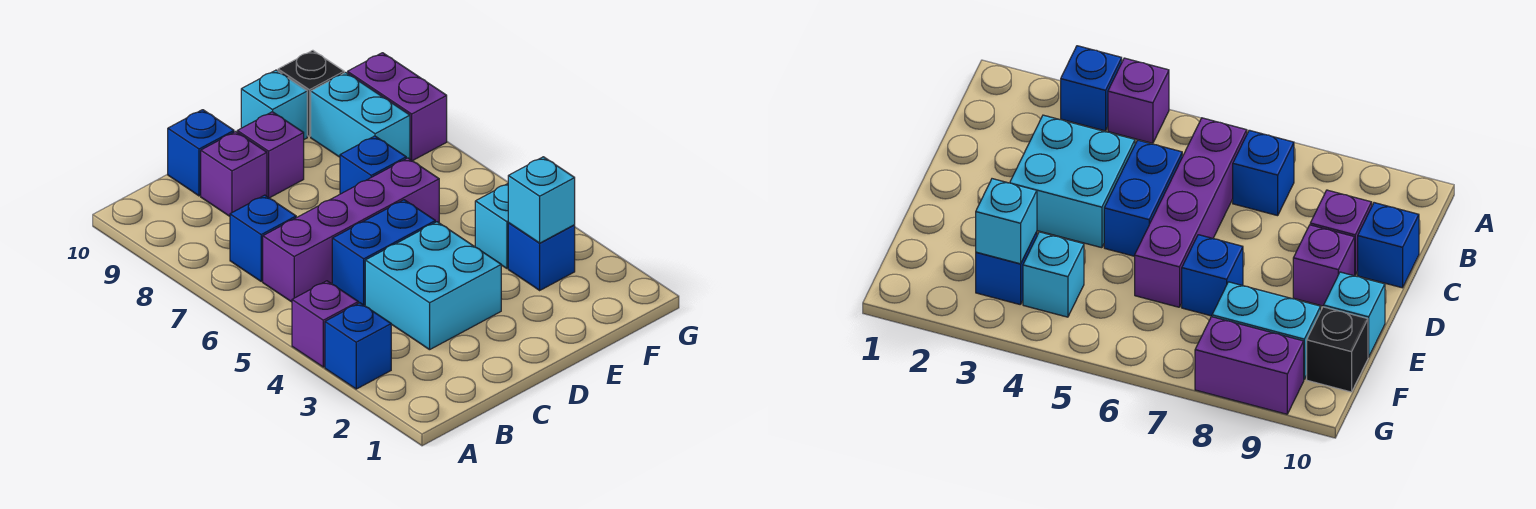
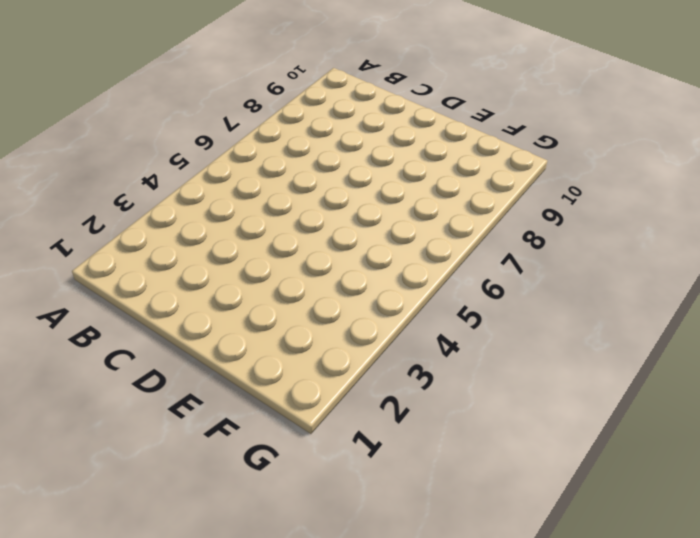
none -> blue brick A3 level 1
none -> purple brick A4 level 1
none -> purple brick B6:E6 level 1

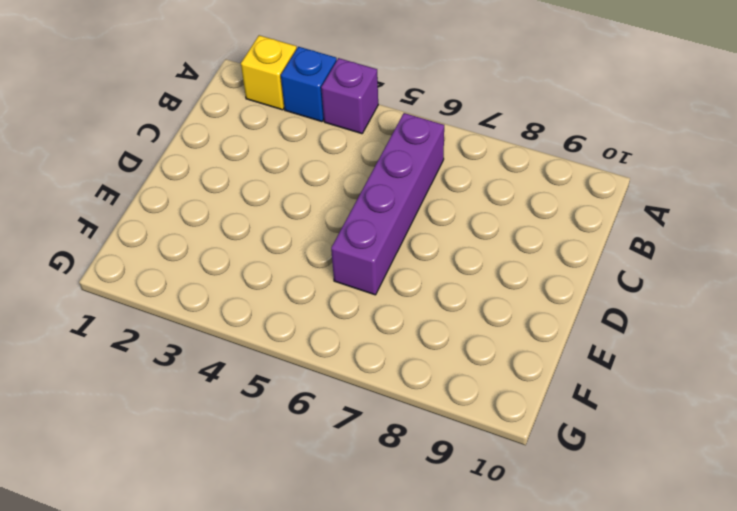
yellow brick A2 level 1 -> none
none -> blue brick B7 level 1
none -> cyan brick C3:D4 level 1
none -> blue brick C5:D5 level 1

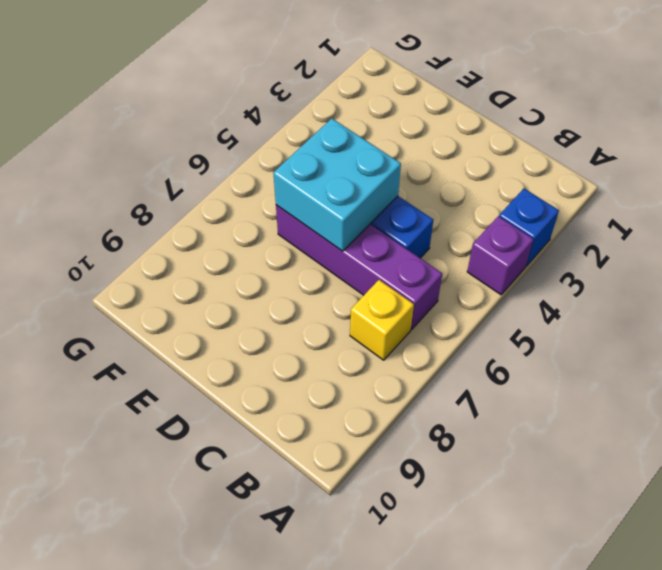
yellow brick B7 level 1 -> blue brick B7 level 1
cyan brick D5:E6 level 2 -> cyan brick C3:D4 level 1
none -> purple brick C9 level 1
none -> blue brick C10 level 1
none -> purple brick D9 level 1

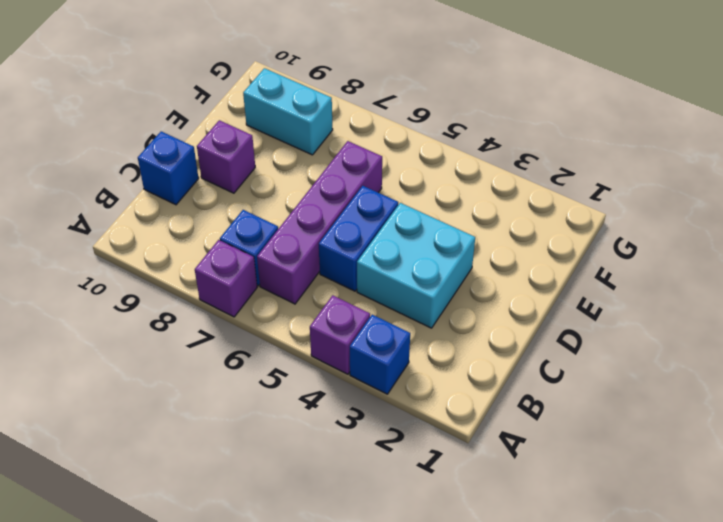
purple brick A7 level 1 -> purple brick C9 level 1
none -> blue brick E7 level 1
none -> cyan brick E10 level 1
none -> blue brick F3 level 1

